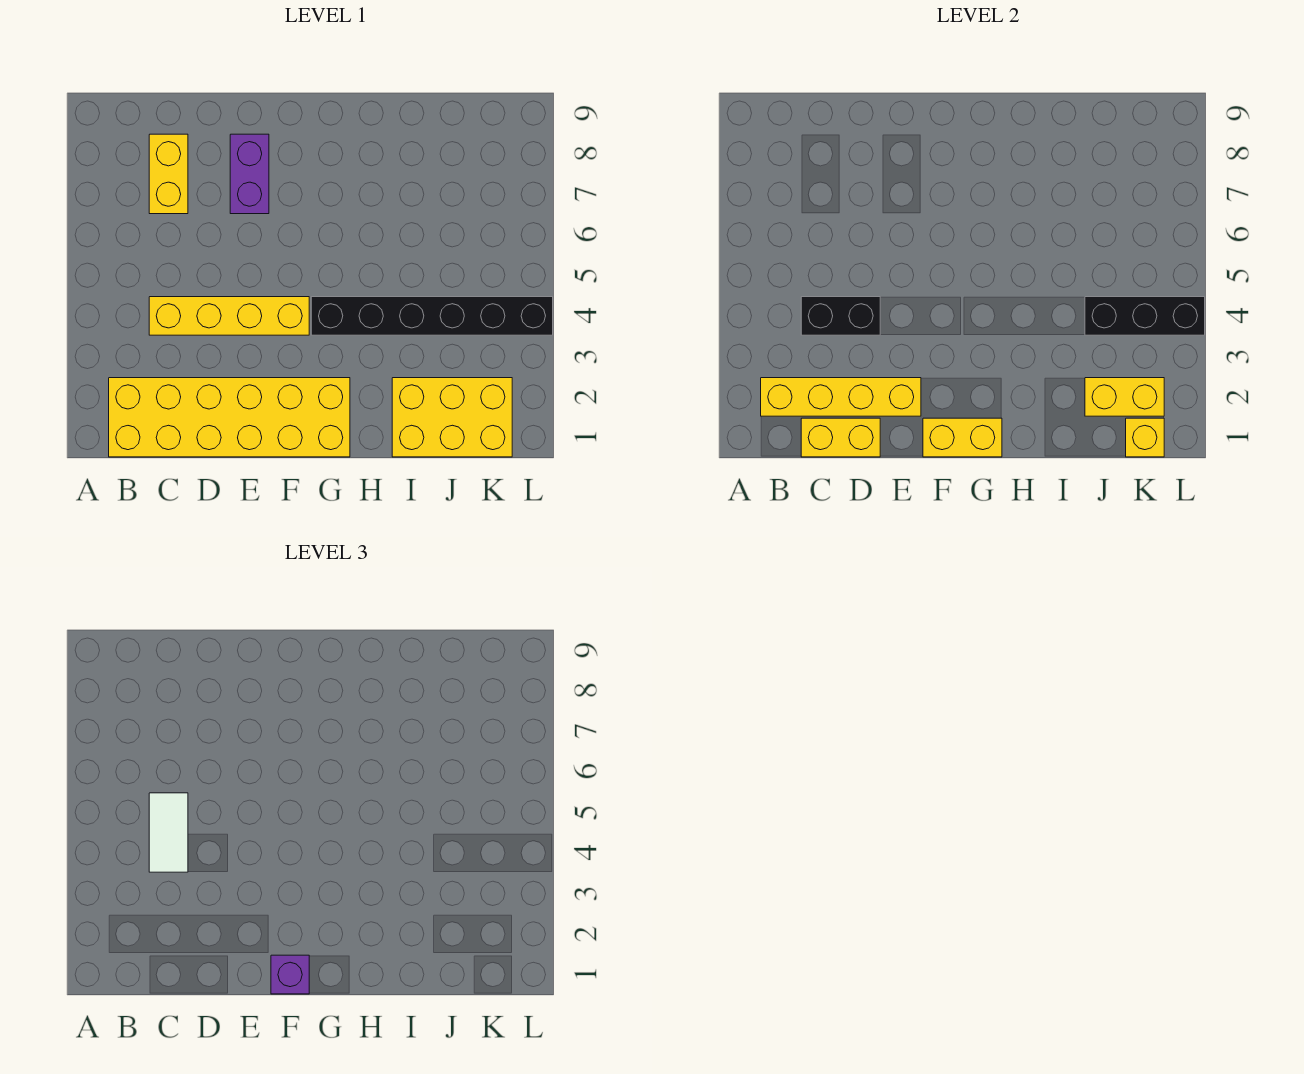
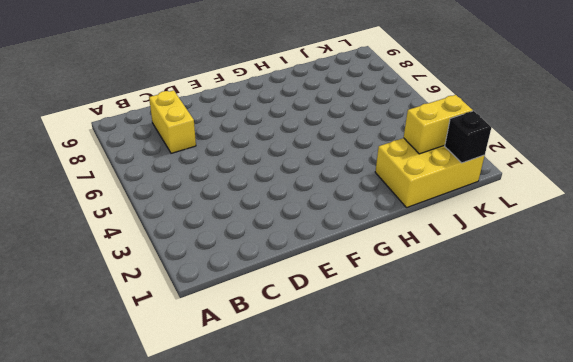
black brick K1 level 2 -> yellow brick K1 level 2
none -> yellow brick B1:G2 level 1
none -> yellow brick C4:F4 level 1
none -> purple brick E7:E8 level 1

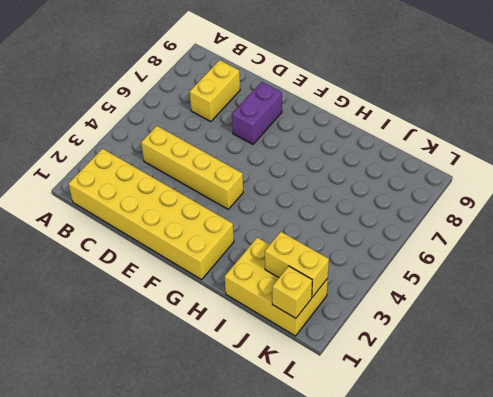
none -> black brick G4:L4 level 1
none -> yellow brick B2:E2 level 2
none -> yellow brick C1:D1 level 2

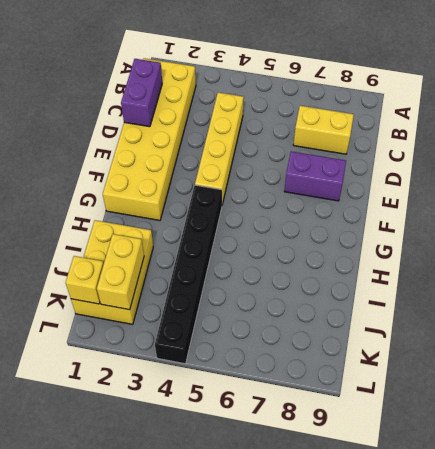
purple brick C1:D1 level 2 -> yellow brick C1:D1 level 2
none -> yellow brick B2:E2 level 2
none -> black brick C4:D4 level 2
none -> yellow brick F1:G1 level 2

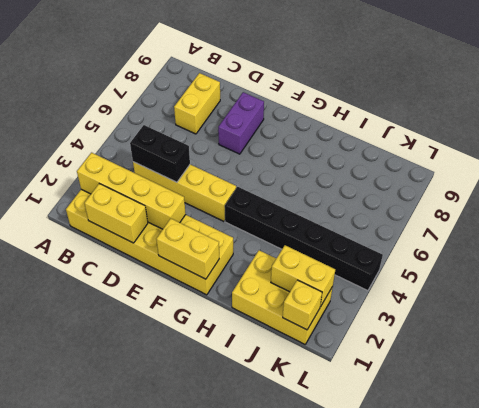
none -> black brick J4:L4 level 2
none -> white tile C4:C5 level 3
none -> purple brick F1 level 3

